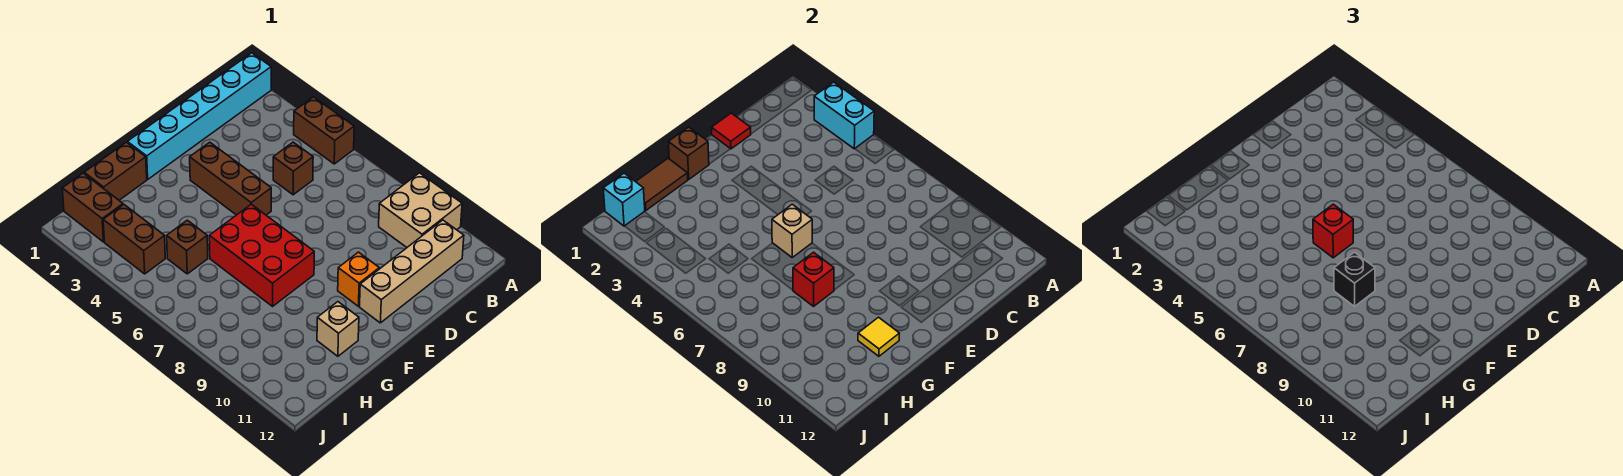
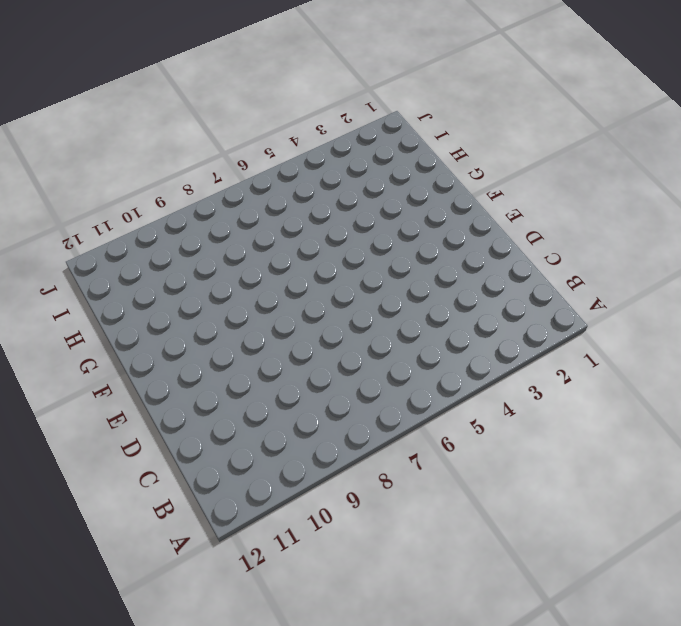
none -> cyan brick A1:F1 level 1
none -> brown brick A4:A5 level 1
none -> tan brick A9:B10 level 1

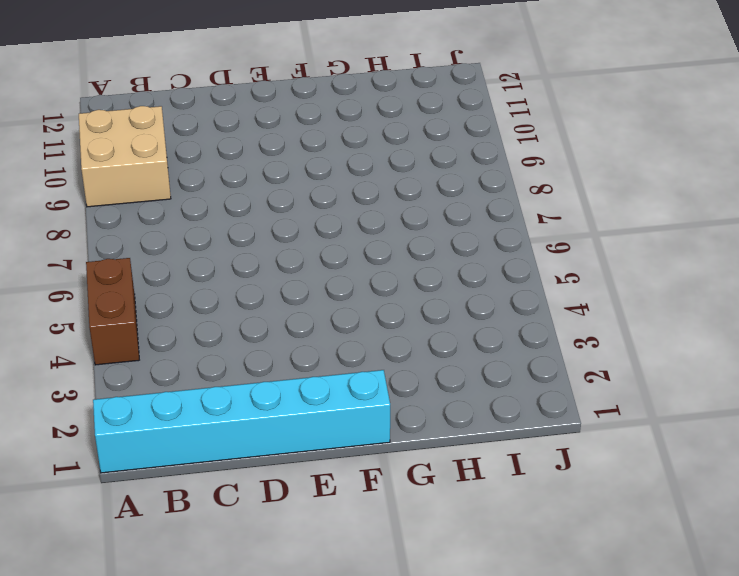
none -> tan brick B11:E11 level 1
none -> brown brick C5 level 1
none -> brown brick E3:E5 level 1

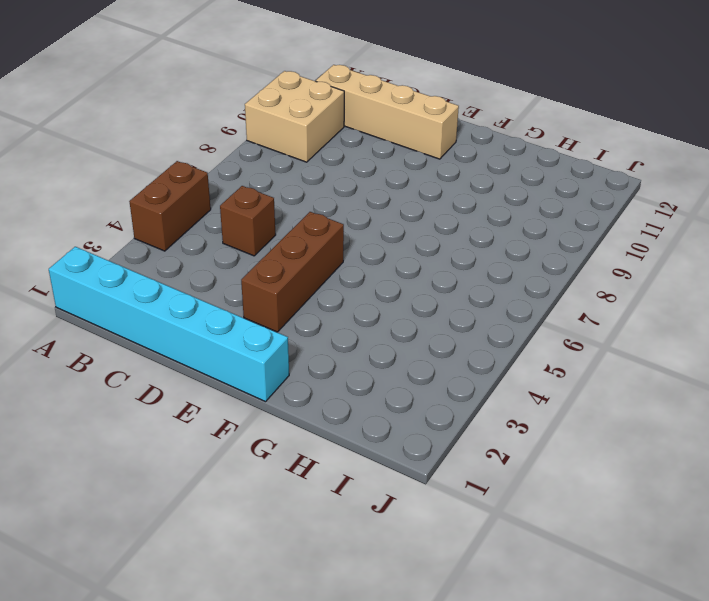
none -> orange brick E10 level 1
none -> red brick F6:G8 level 1
none -> brown brick G1:H1 level 1

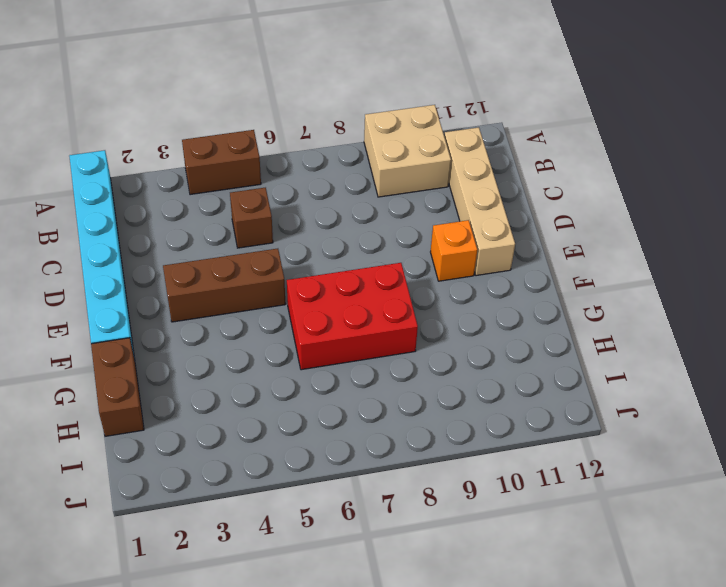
none -> tan brick G11 level 1
none -> brown brick H5 level 1
none -> brown brick I1:I2 level 1

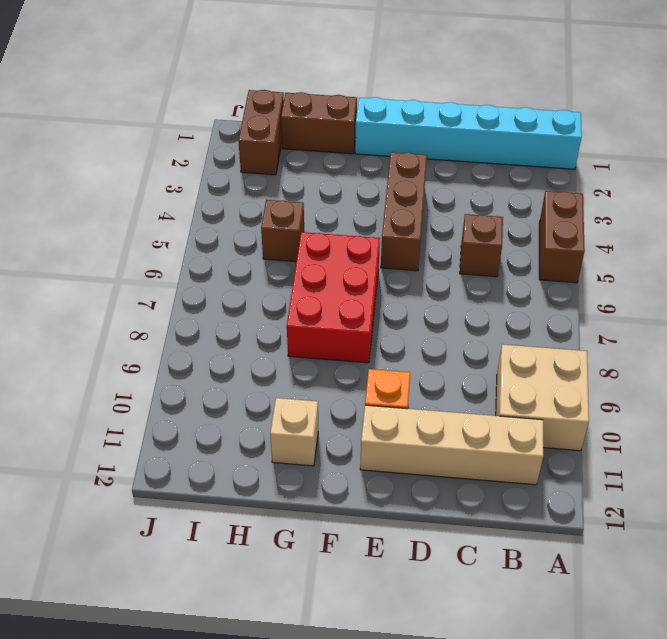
none -> brown brick I3:I4 level 1
none -> cyan brick A3:A4 level 2
none -> red tile D1 level 2

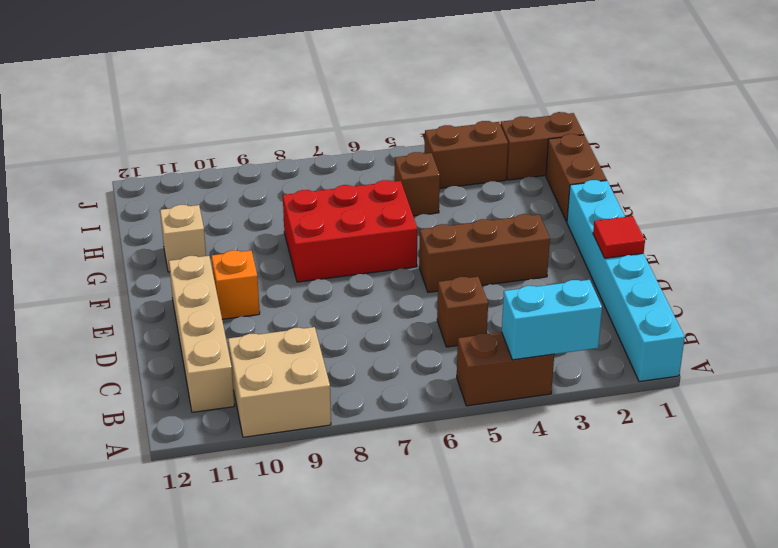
none -> brown brick F1 level 2
none -> tan brick F6 level 2
none -> brown tile G1:H1 level 2

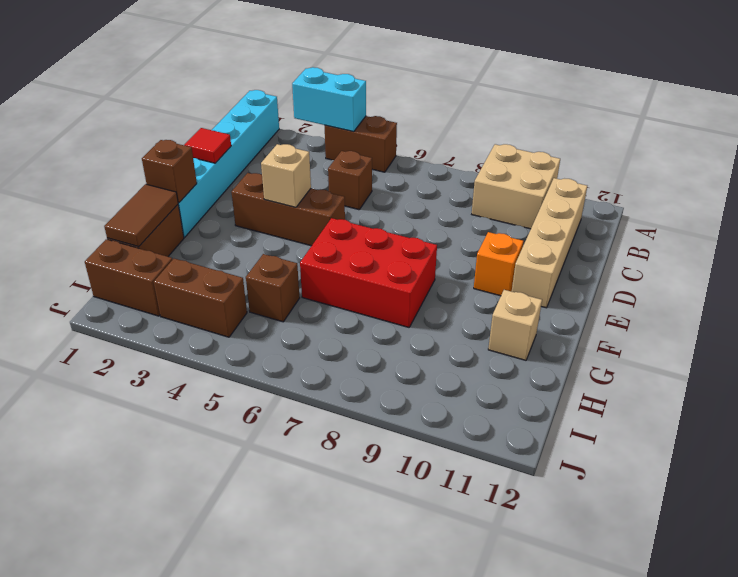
tan brick E4 level 2 -> tan brick F6 level 2
none -> red brick G8 level 2
none -> yellow tile G11 level 2
none -> cyan brick I1 level 2

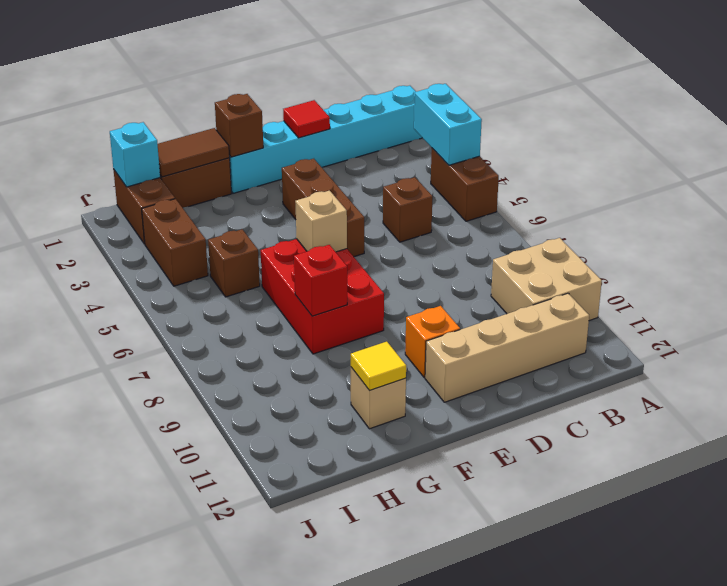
none -> red brick F6 level 3
none -> black brick G8 level 3

